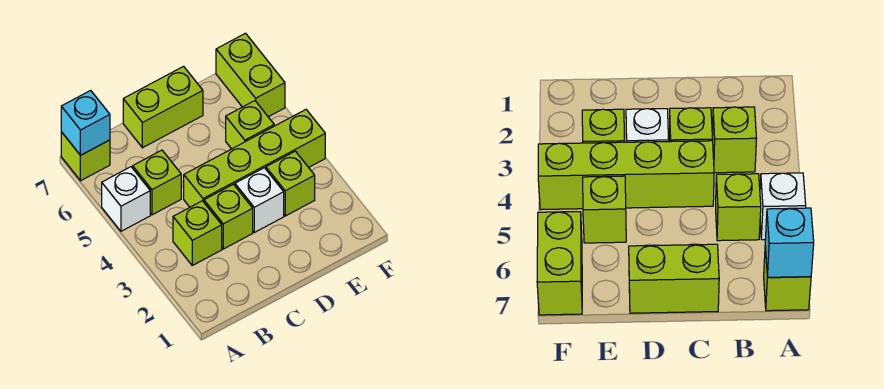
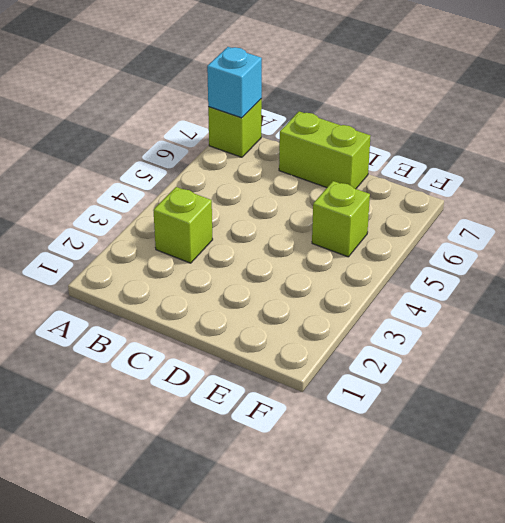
none -> white brick A5 level 1
none -> lime brick B5 level 1
none -> lime brick C3 level 1

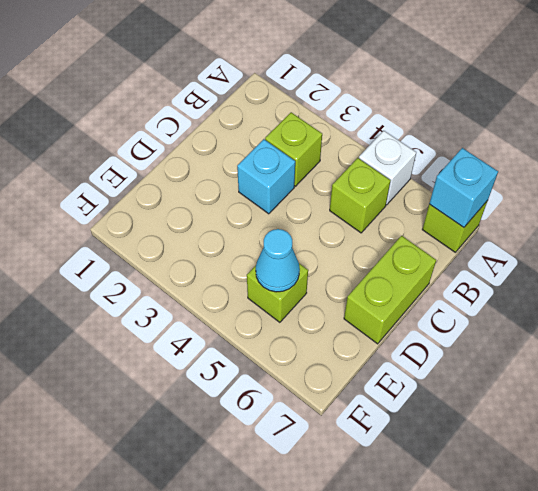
cyan brick C3 level 1 -> lime brick C3 level 1
cyan cone E5 level 2 -> none
none -> lime brick C4:F4 level 1
none -> white brick D3 level 1
none -> lime brick E3 level 1

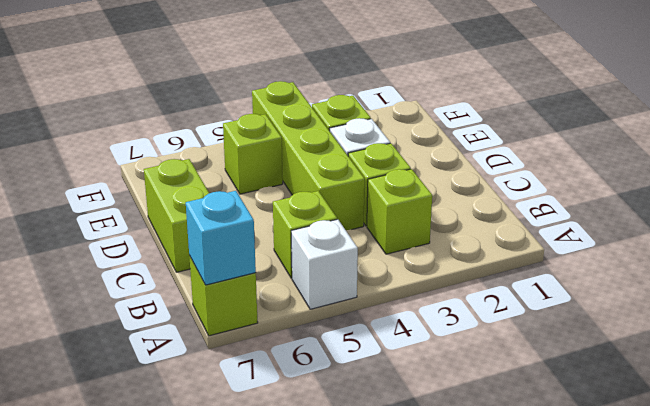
none -> lime brick F6:F7 level 1

